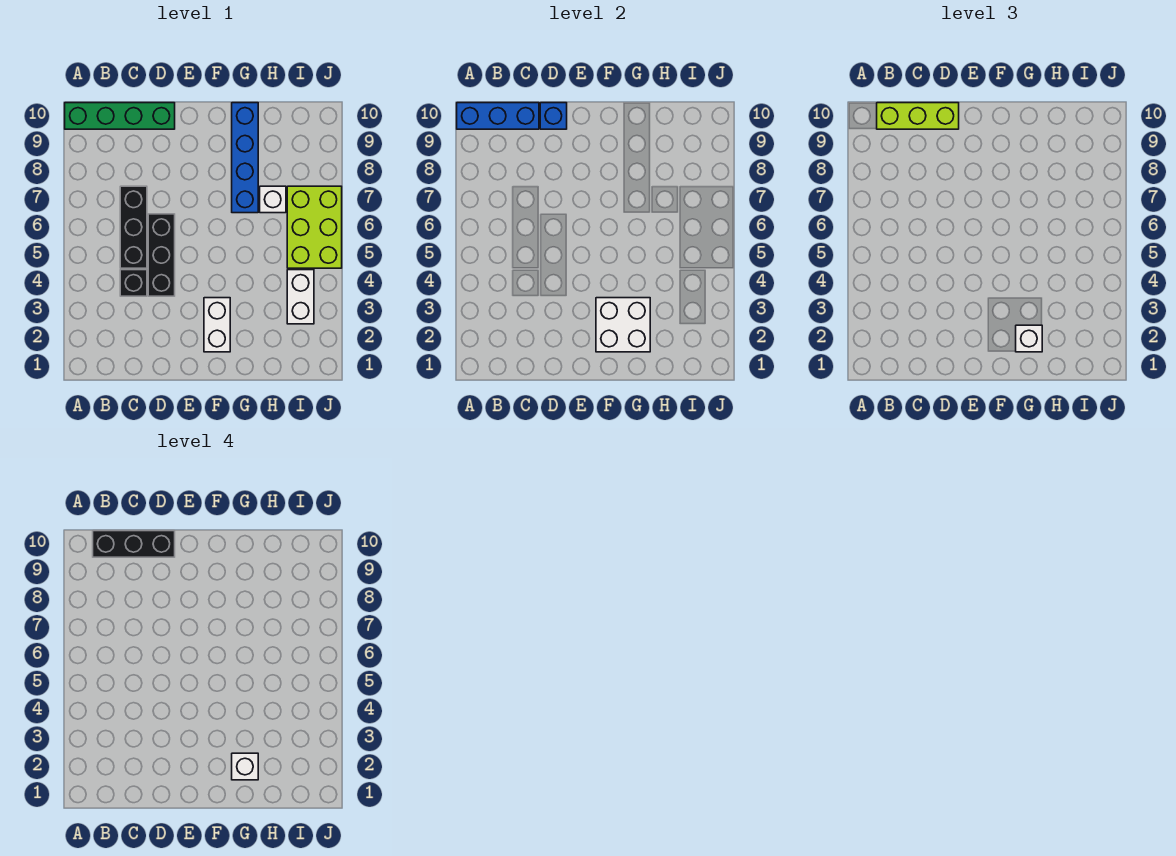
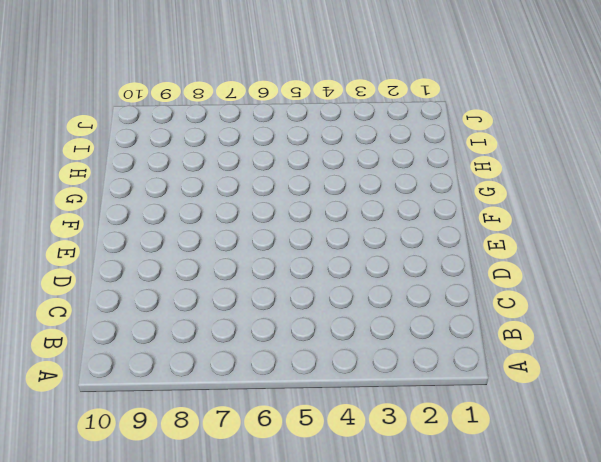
none -> green brick A10:D10 level 1
none -> black brick C4 level 1
none -> black brick C5:C7 level 1

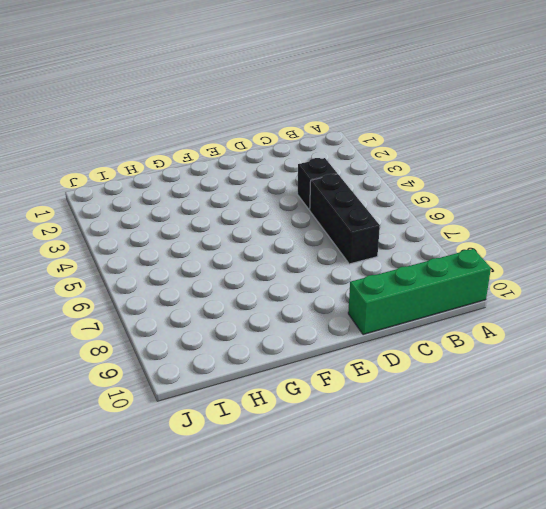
none -> black brick D4:D6 level 1
none -> white brick F2:F3 level 1
none -> blue brick G7:G10 level 1

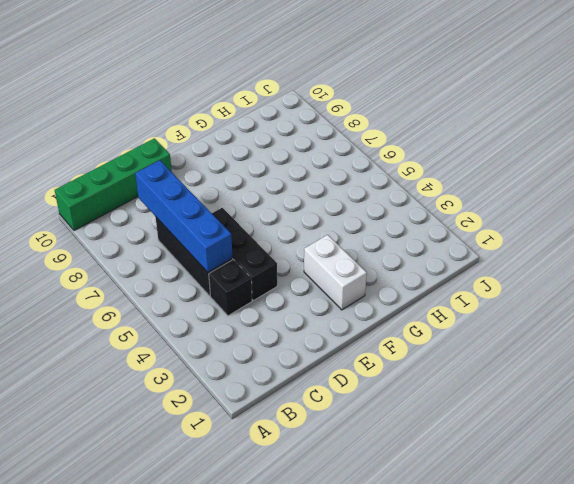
blue brick C5:C8 level 2 -> blue brick G7:G10 level 1
none -> white brick H7 level 1
none -> white brick I3:I4 level 1
none -> lime brick I5:J7 level 1

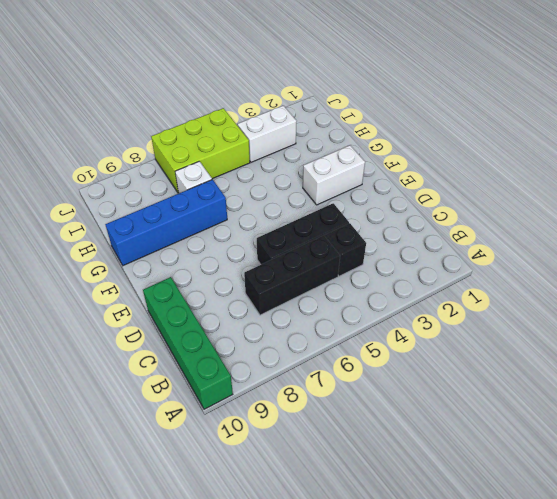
none -> blue brick A10:C10 level 2
none -> blue brick D10 level 2
none -> white brick F2:G3 level 2

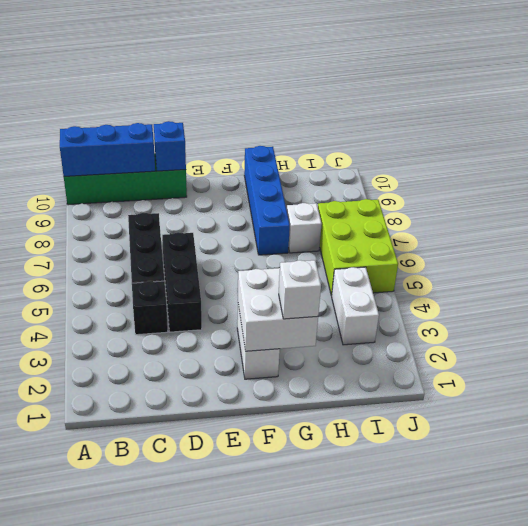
none -> lime brick B10:D10 level 3
none -> black brick B10:D10 level 4
none -> white brick G2 level 4

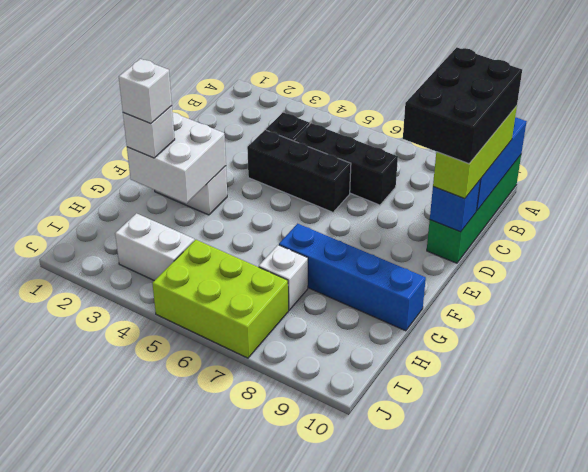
black brick B9:D10 level 4 -> black brick B10:D10 level 4

